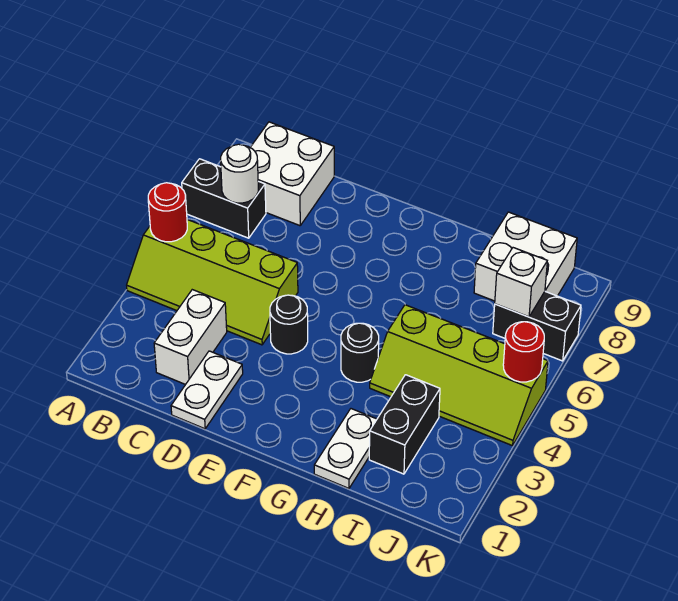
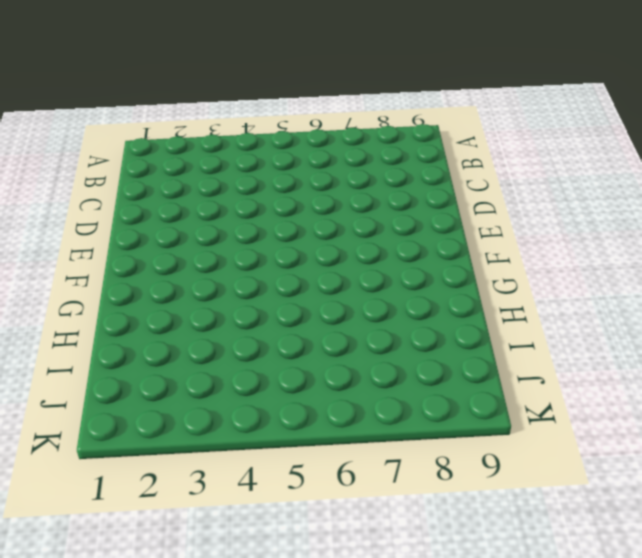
none -> lime slope A4:D5 level 1 top 5
none -> black brick A7:B7 level 1
none -> white brick B8:C9 level 1

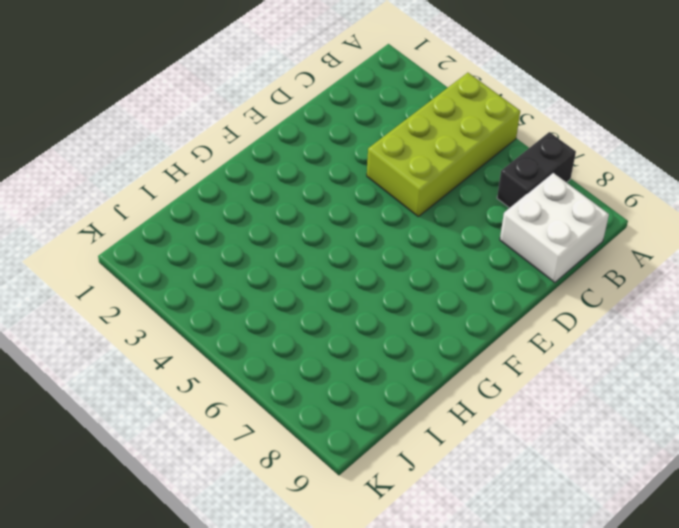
lime brick A4:D5 level 1 -> lime slope A4:D5 level 1 top 5
none -> white brick C2:C3 level 1
none -> white plate D1:D2 level 1
none -> black round brick E4 level 1

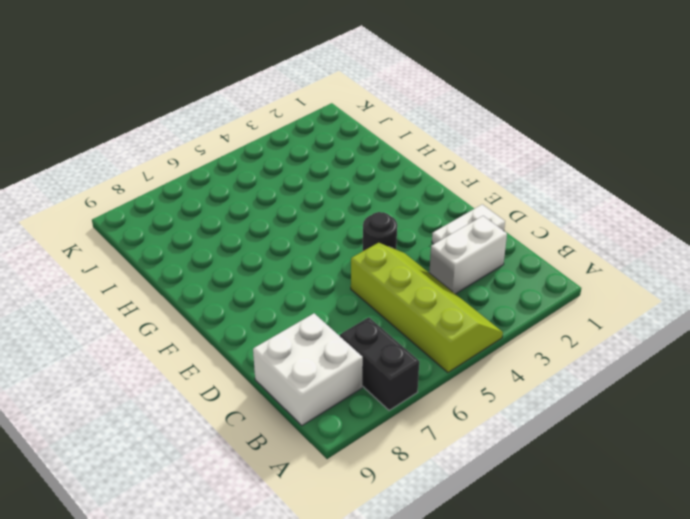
none -> black round brick G4 level 1
none -> white plate H1:H2 level 1
none -> lime slope H4:K5 level 1 top 5

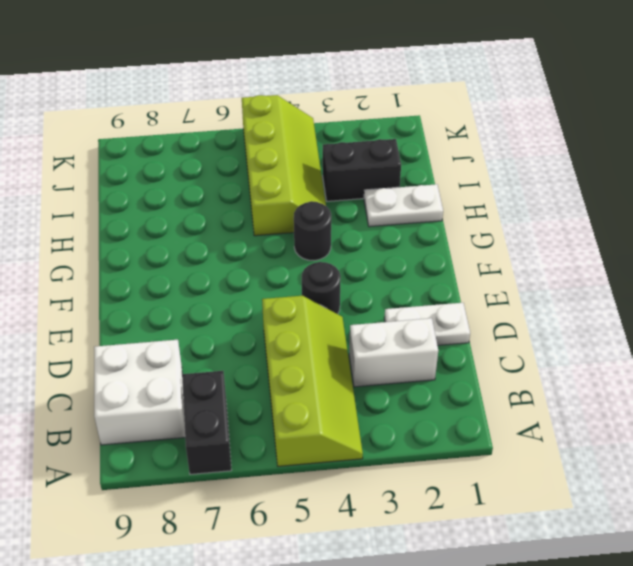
none -> white brick I8:J9 level 1
none -> black brick J7:K7 level 1
none -> red round brick A5 level 2

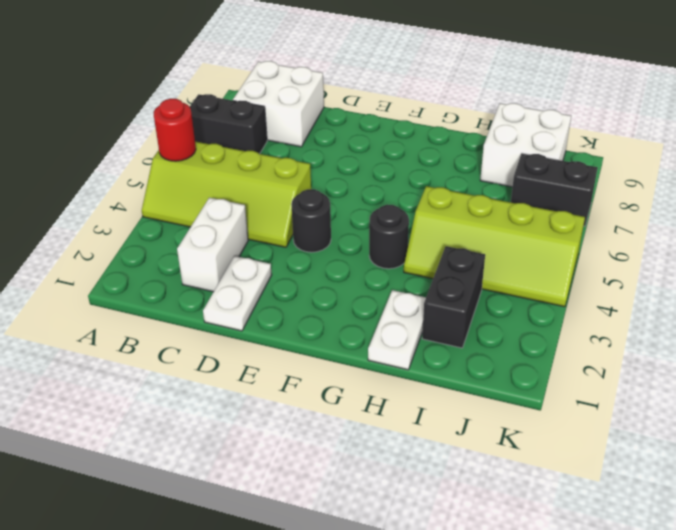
none -> white round brick B7 level 2
none -> white brick J7 level 2
none -> red round brick K5 level 2

